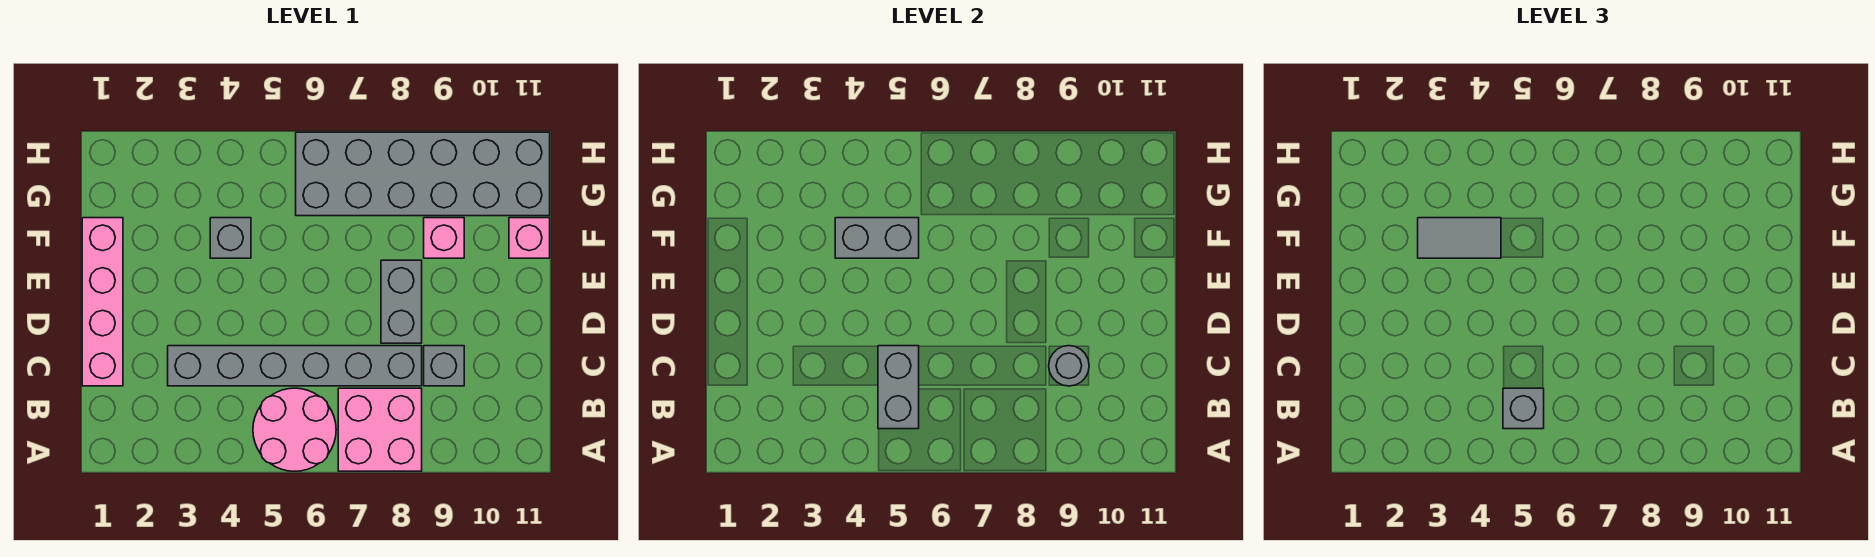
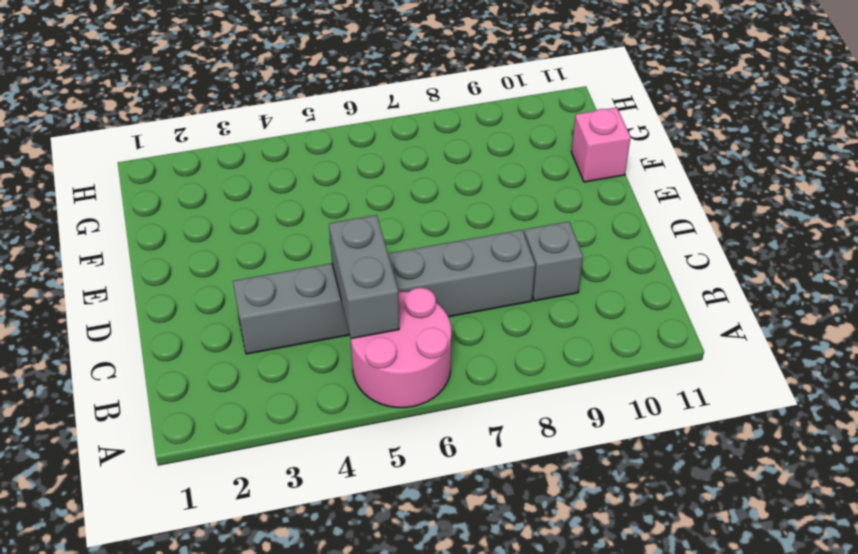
none -> pink brick A7:B8 level 1
none -> pink brick C1:F1 level 1
none -> grey brick D8:E8 level 1

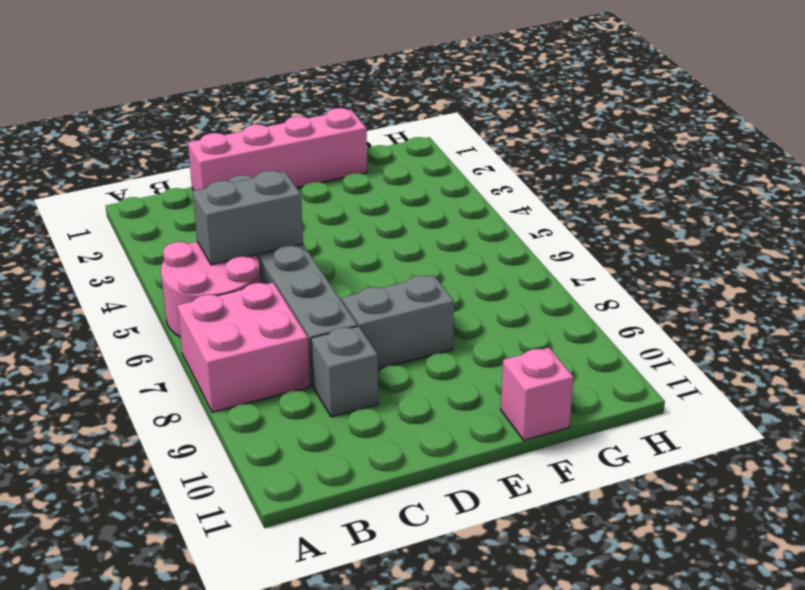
none -> grey brick F4 level 1
none -> pink brick F9 level 1
none -> grey brick G6:H11 level 1

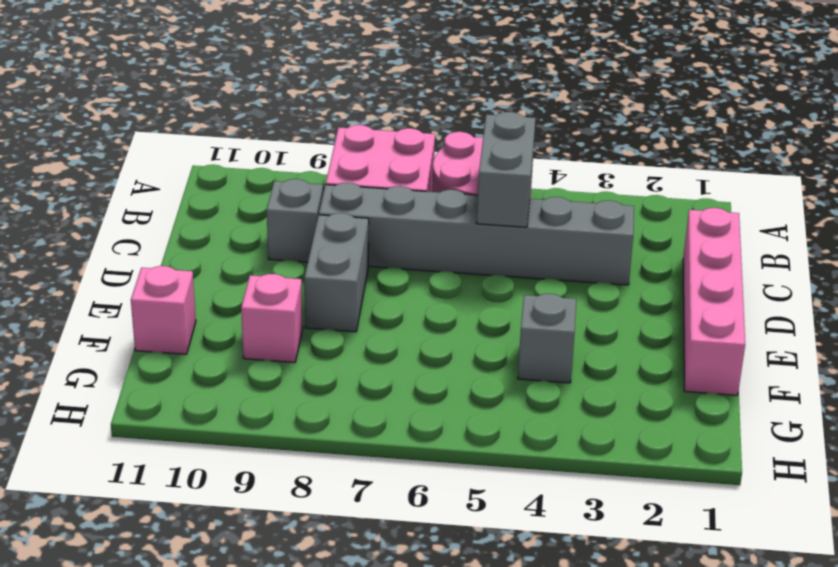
none -> grey brick G6:H11 level 1
none -> grey round brick C9 level 2
none -> grey brick F4:F5 level 2

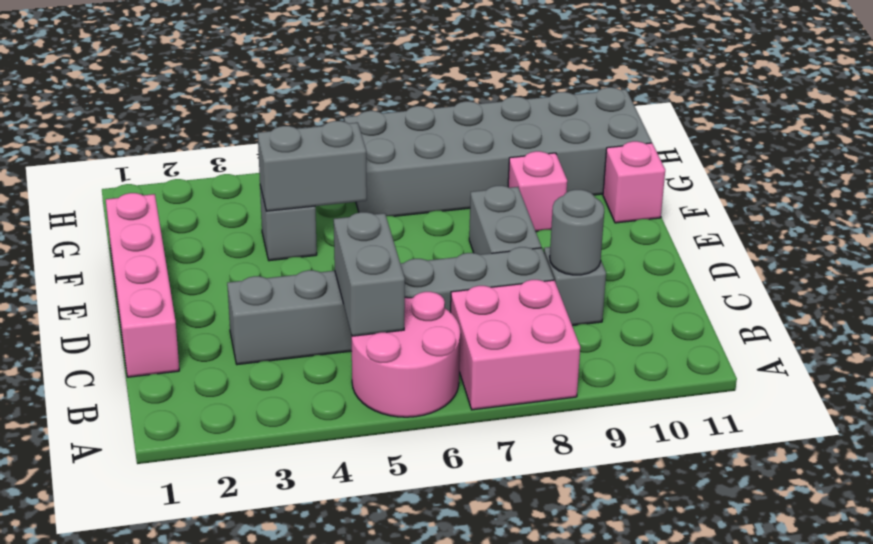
none -> grey brick B5 level 3
none -> grey tile F3:F4 level 3

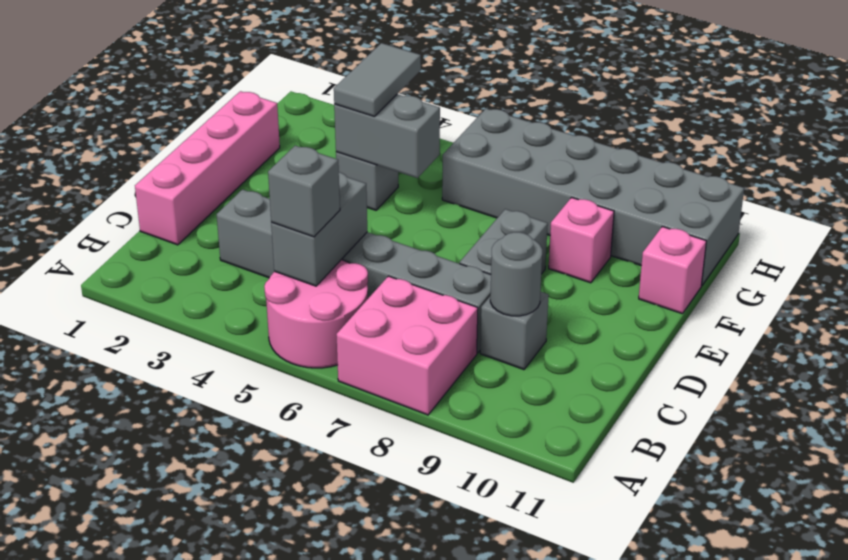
grey tile F4:G4 level 3 -> grey tile F3:F4 level 3

